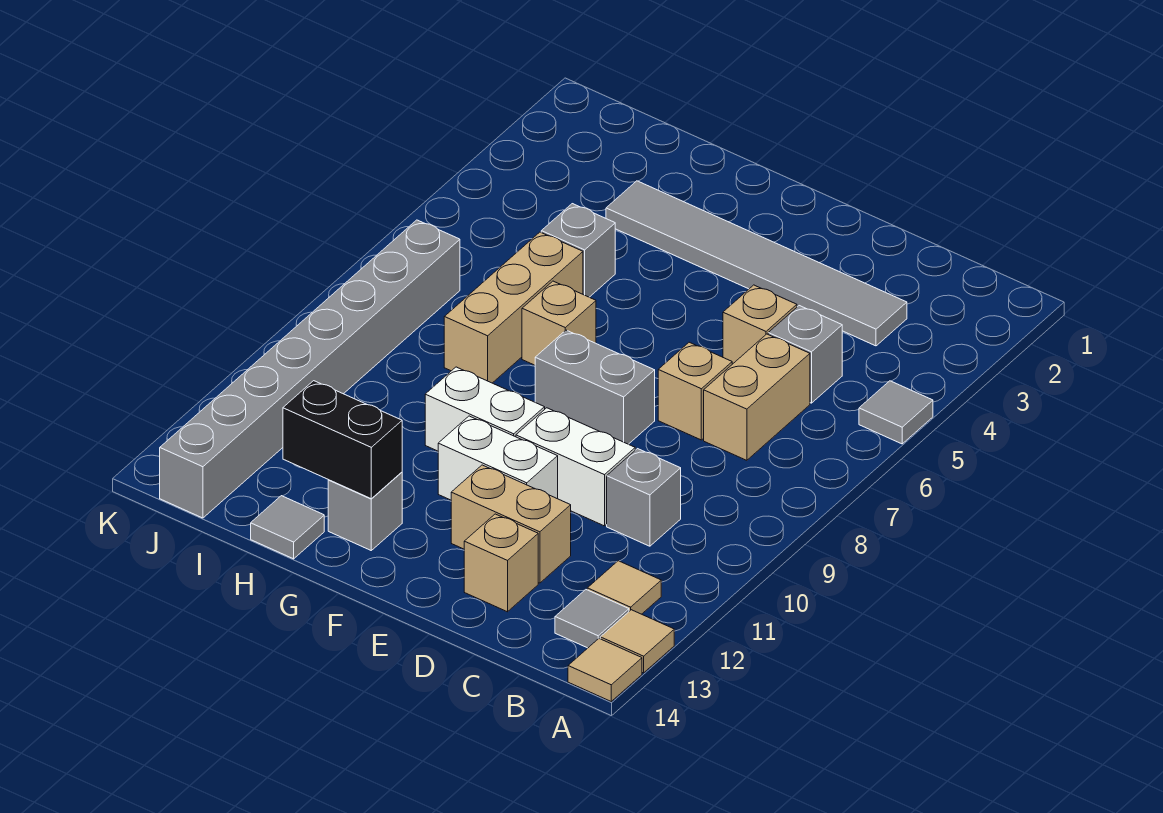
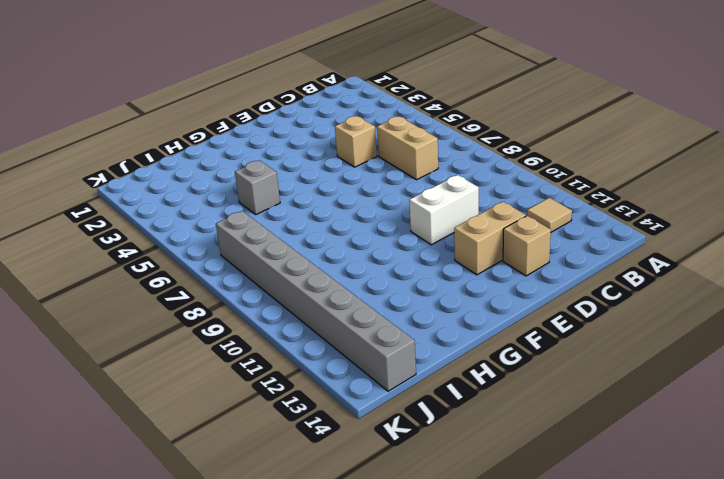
none -> grey tile A5 level 1
none -> tan tile A13 level 1
none -> tan tile A14 level 1

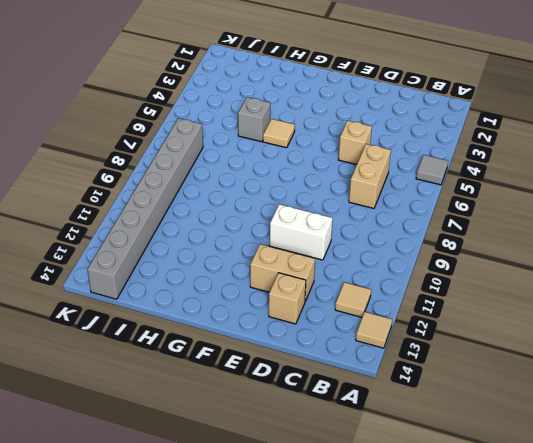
tan tile G5 level 1 -> tan tile A14 level 1
none -> grey tile B13 level 1
none -> grey tile C3:H3 level 1
none -> grey brick C5 level 1

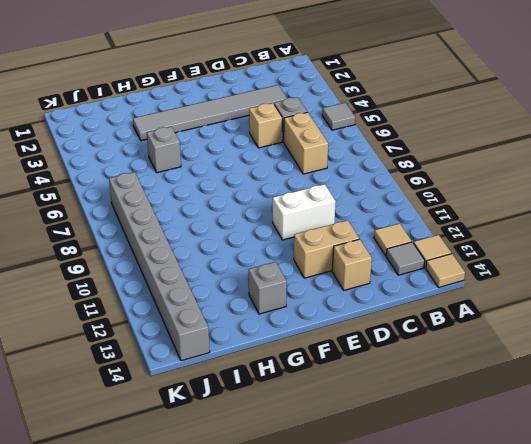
none -> grey brick C10 level 1
none -> tan brick D7 level 1
none -> grey brick E8:F8 level 1

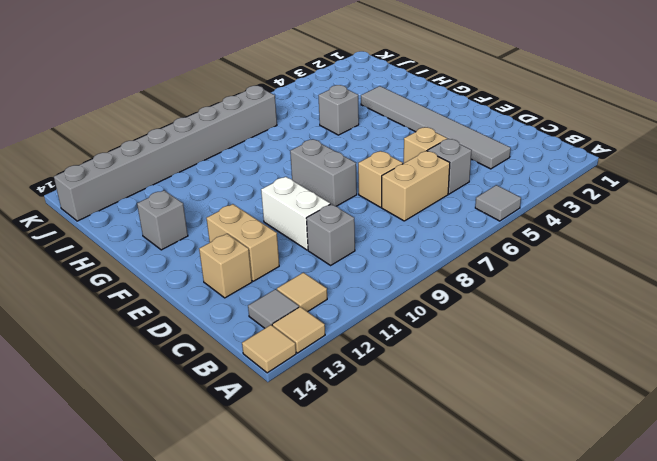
none -> white brick E11:F11 level 1
none -> white brick F10:G10 level 1
none -> tan brick G7 level 1

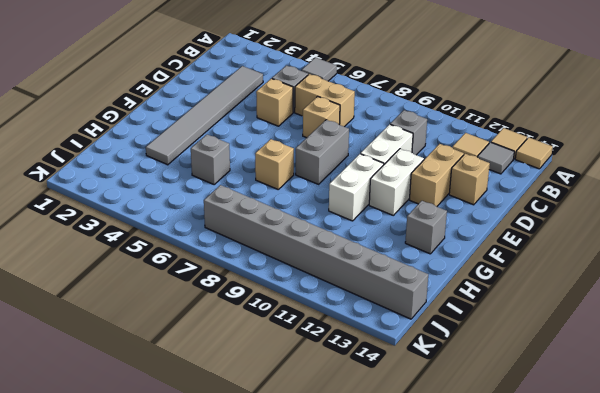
none -> tan brick H6:H8 level 1
none -> grey tile H14 level 1
none -> black brick G13:H13 level 2

